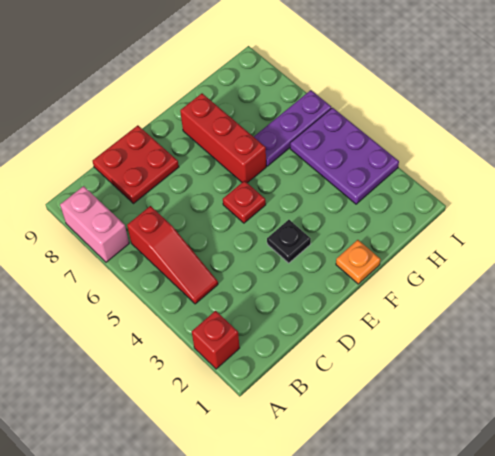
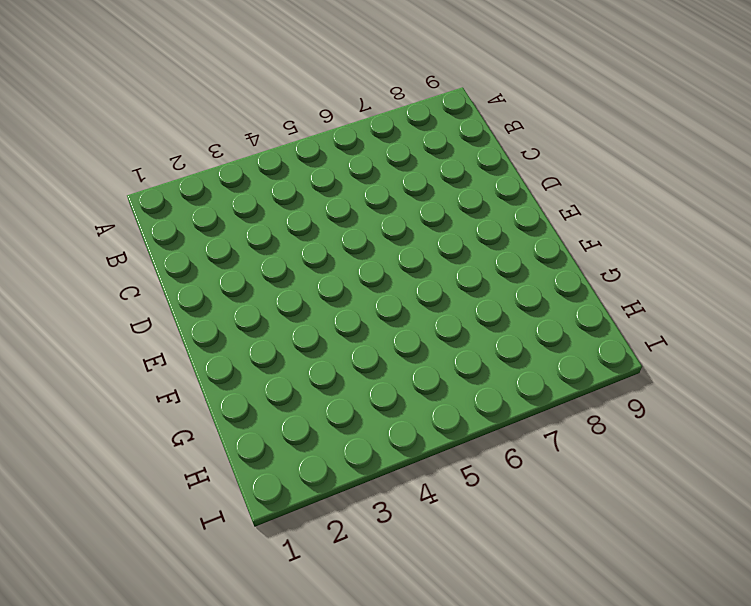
none -> red brick A2 level 1
none -> pink brick A7:A8 level 1

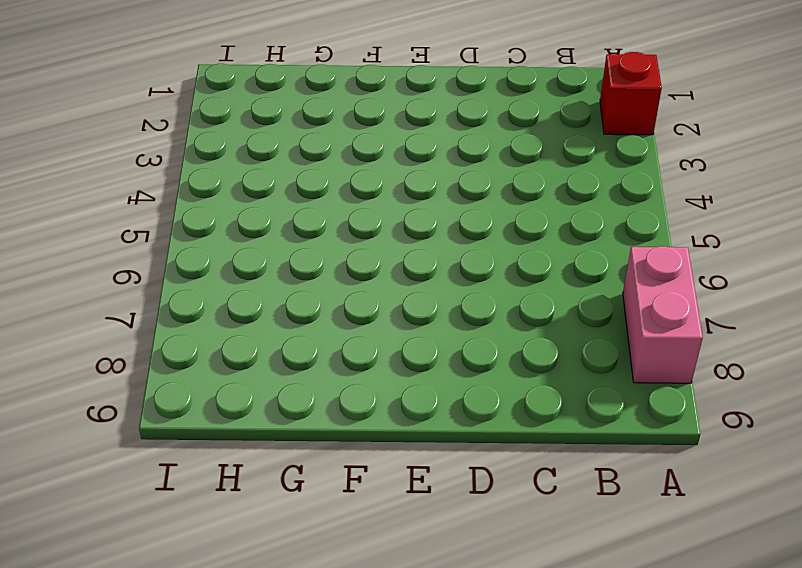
none -> red slope B4:B6 level 1 top 6
none -> red plate C8:D9 level 1

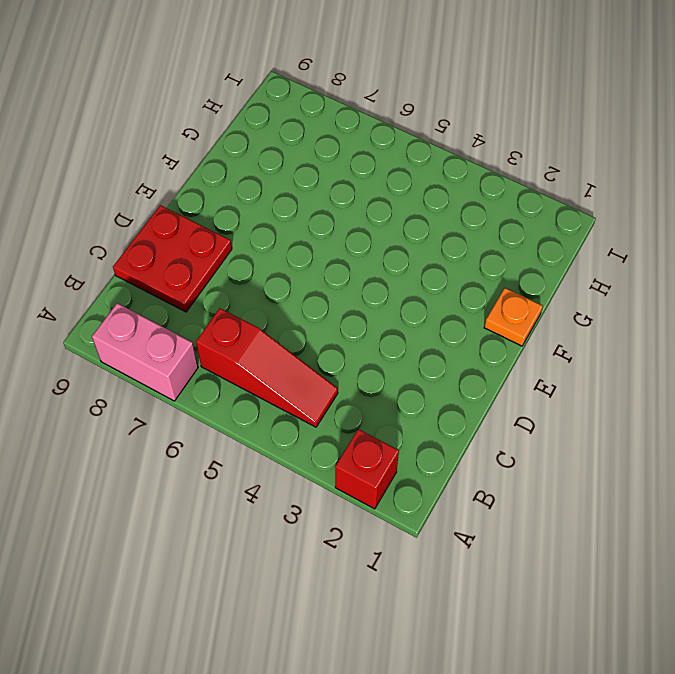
none -> black plate E3 level 1
none -> red plate E5 level 1

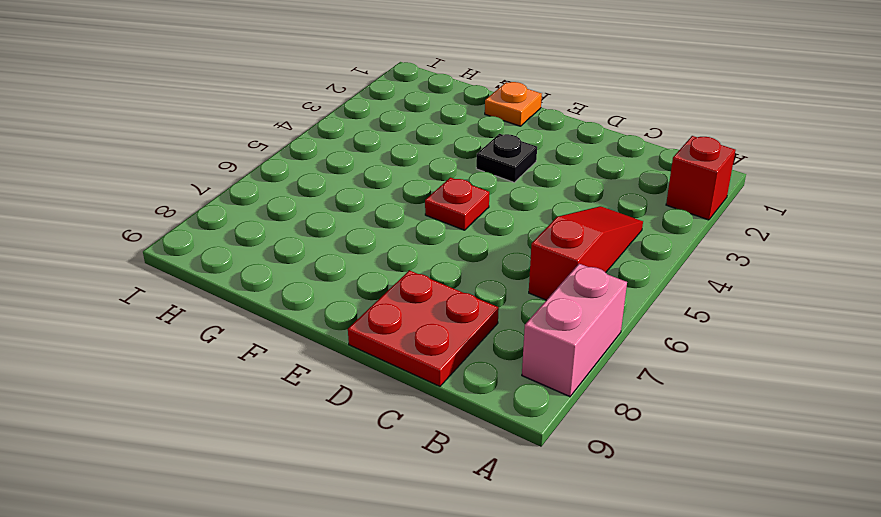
none -> red brick F6:F8 level 1
none -> purple plate G6:I6 level 1

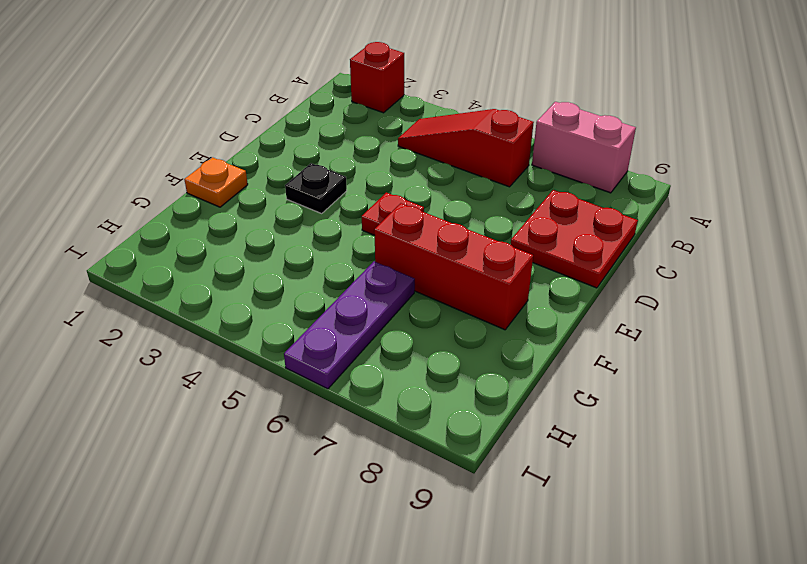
none -> purple plate H3:I5 level 1

